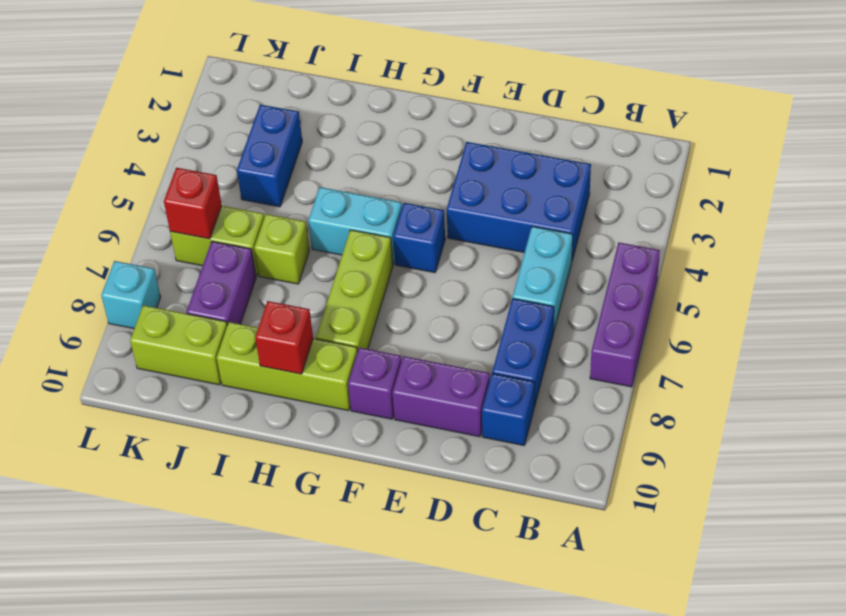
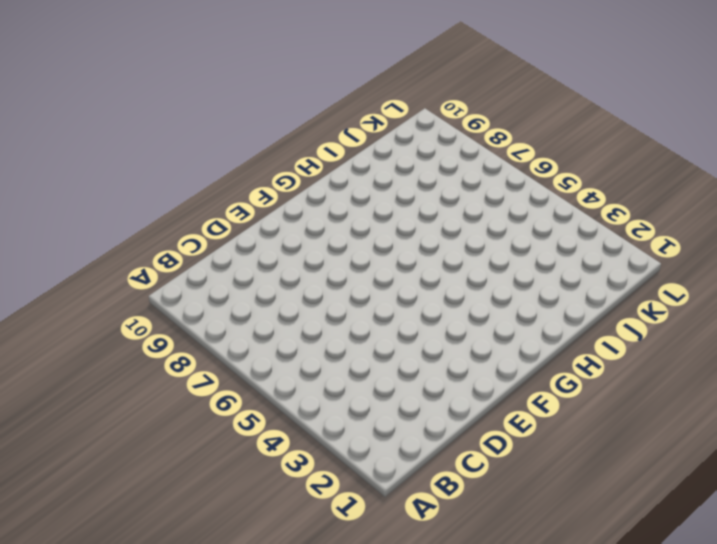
none -> purple brick A5:A7 level 1
none -> blue brick C3:E4 level 1
none -> cyan brick C5:C6 level 1

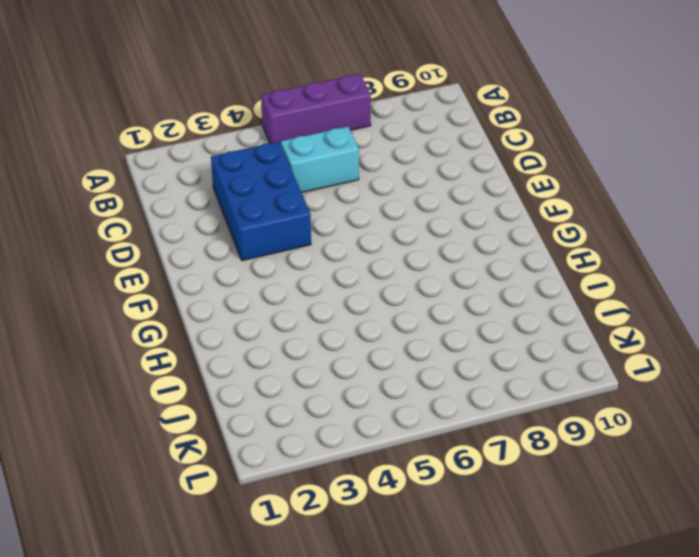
none -> blue brick C7:C8 level 1
none -> blue brick C9 level 1
none -> purple brick D9:E9 level 1

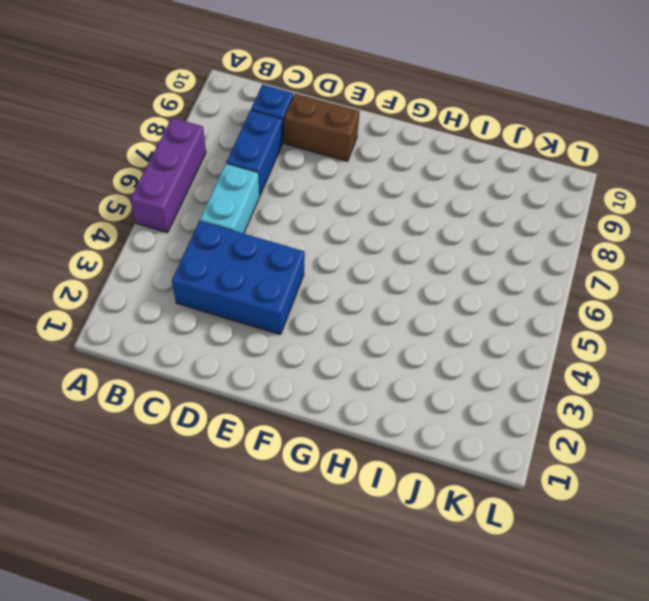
brown brick D9:E9 level 1 -> purple brick D9:E9 level 1
none -> blue brick F5 level 1
none -> purple brick F9 level 1
none -> cyan brick G5:H5 level 1

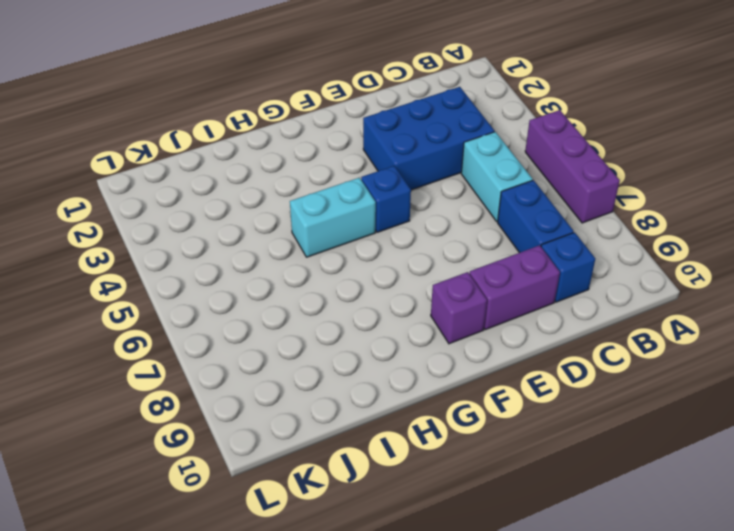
none -> lime brick G6:G8 level 1
none -> lime brick G9:I9 level 1
none -> lime brick I6 level 1

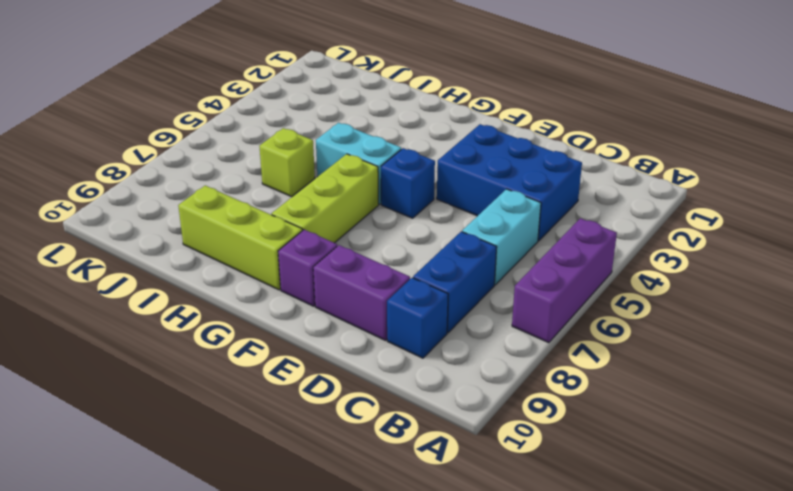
none -> blue brick J3:J4 level 1
none -> lime brick J6:K6 level 1
none -> purple brick J7:J8 level 1

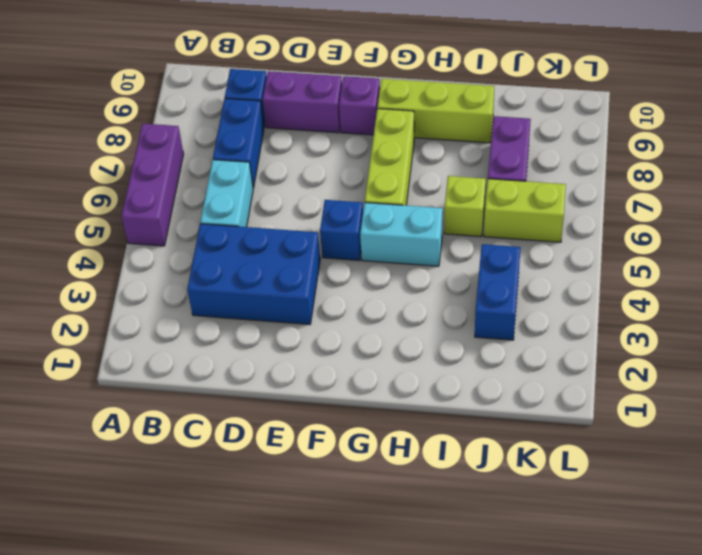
none -> lime brick J9:K9 level 1
none -> cyan brick L8 level 1
none -> red brick H9 level 2

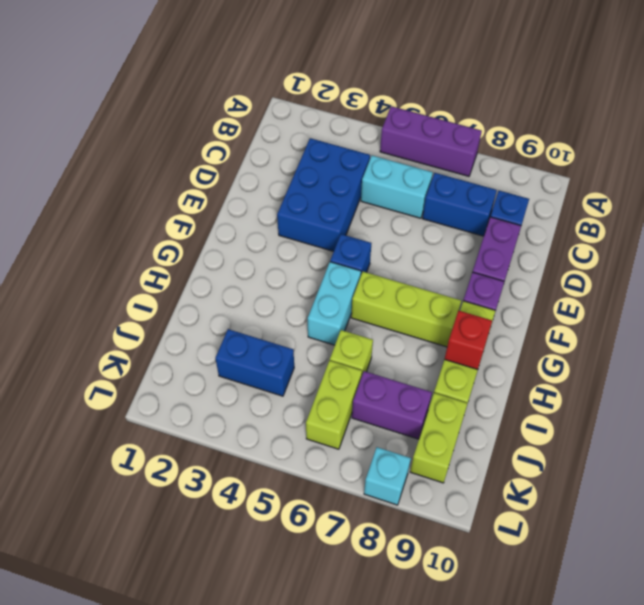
none -> red brick K6 level 2

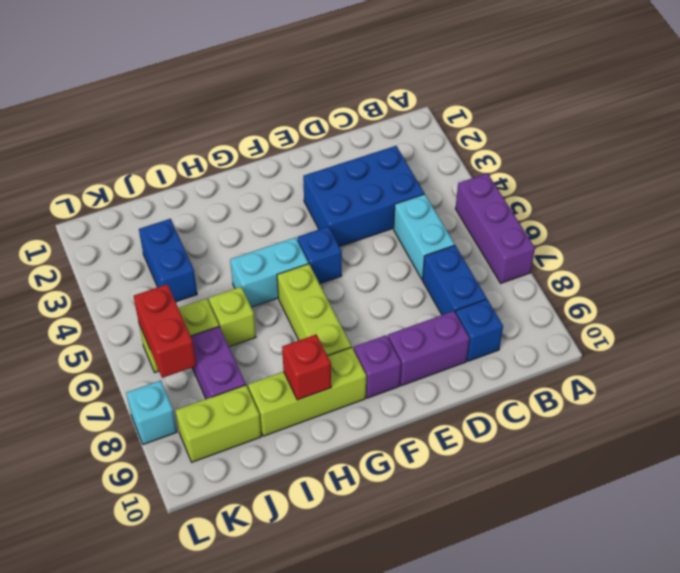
red brick K6:K7 level 2 -> red brick K6 level 2

